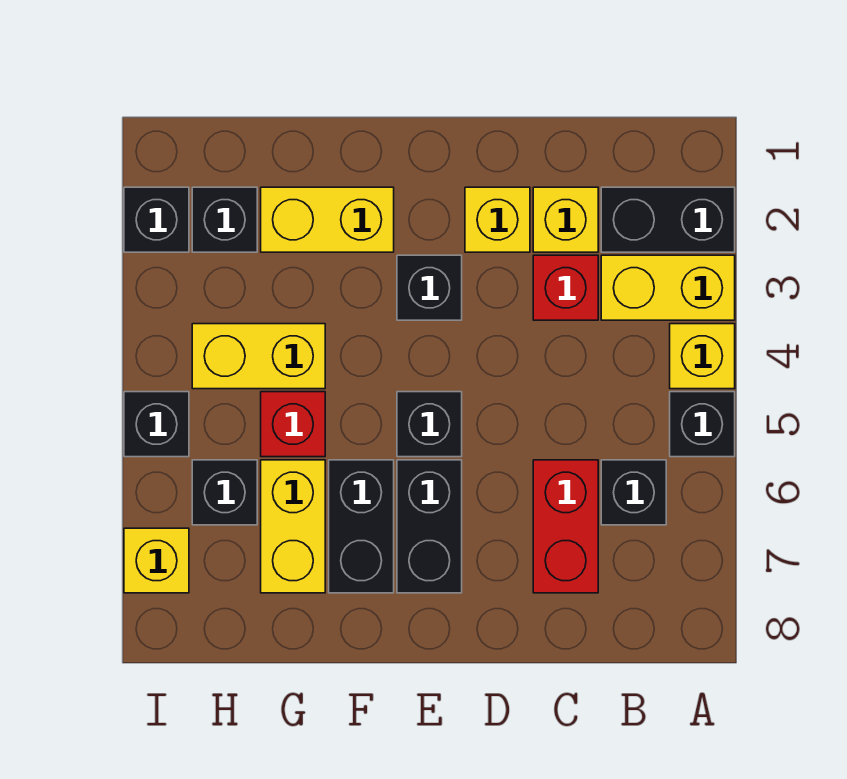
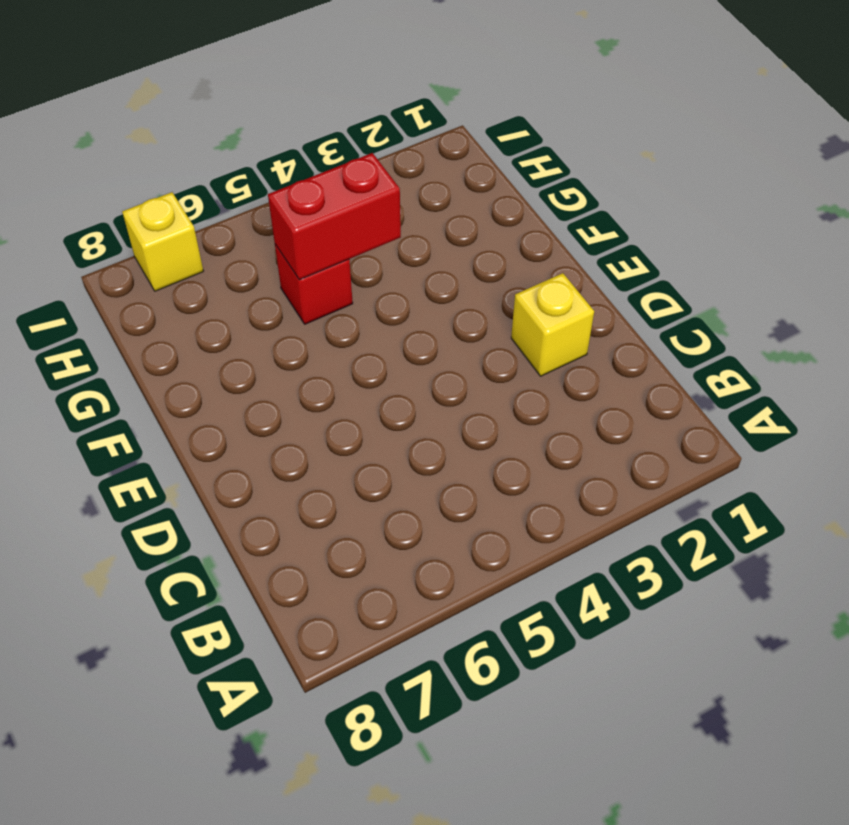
red brick G4:G5 level 2 -> red brick C6:C7 level 1
none -> black brick A2:B2 level 1
none -> yellow brick A3:B3 level 1
none -> yellow brick A4 level 1

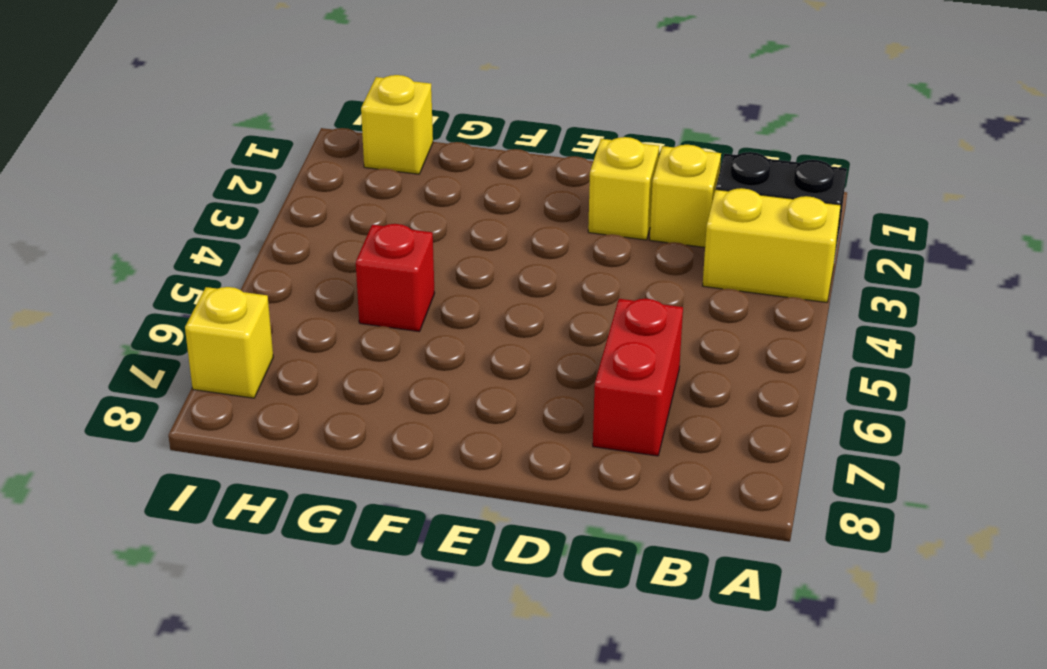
yellow brick H1 level 1 -> yellow brick A4 level 1
none -> black brick A5 level 1
none -> black brick B6 level 1
none -> red brick C3 level 1

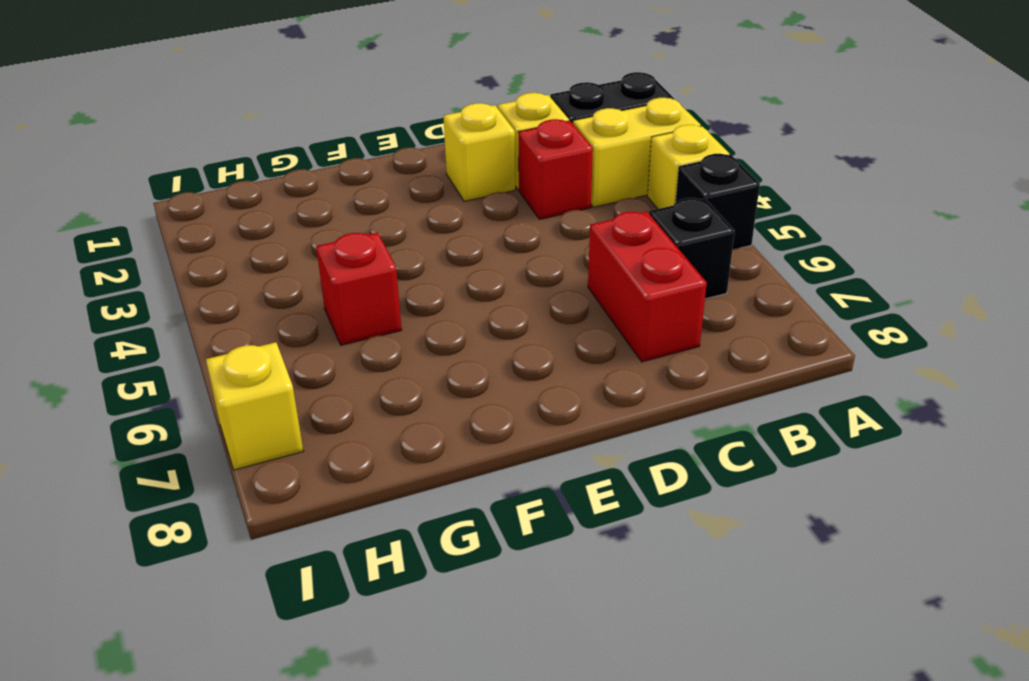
none -> black brick E3 level 1
none -> black brick E5 level 1
none -> black brick E6:E7 level 1

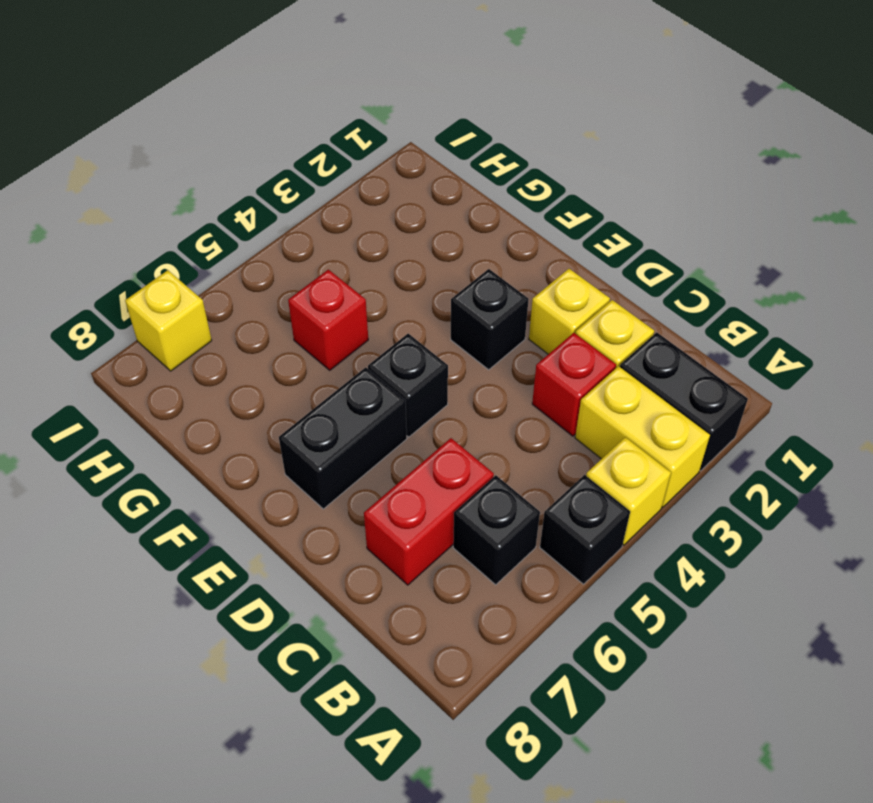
none -> yellow brick F2:G2 level 1
none -> black brick F6:F7 level 1
none -> yellow brick G4:H4 level 1

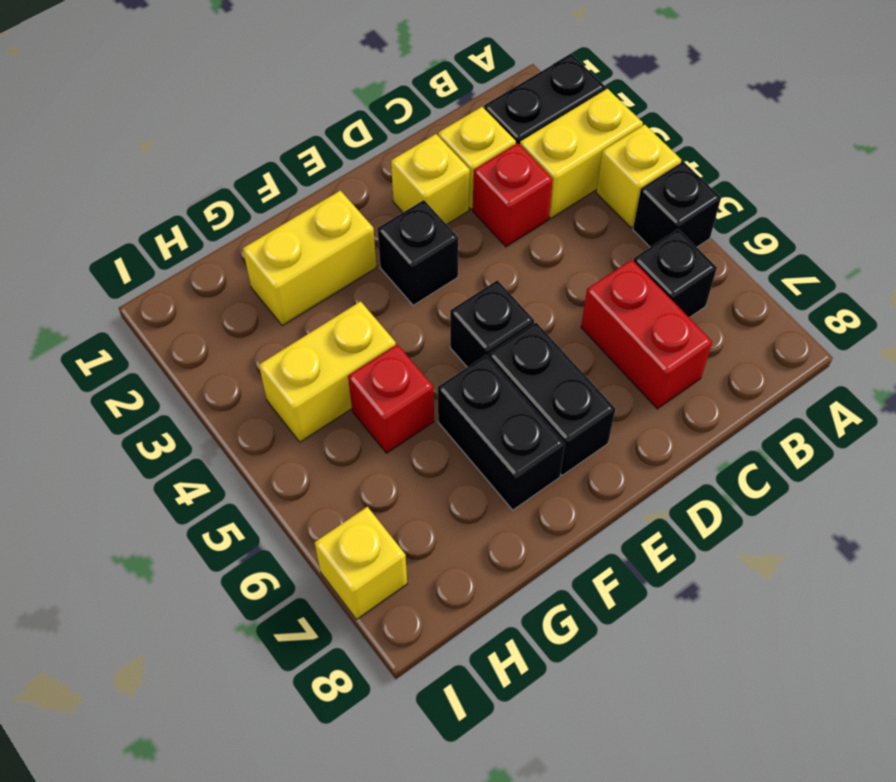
none -> yellow brick G6:G7 level 1
none -> black brick H2 level 1
none -> black brick H6 level 1

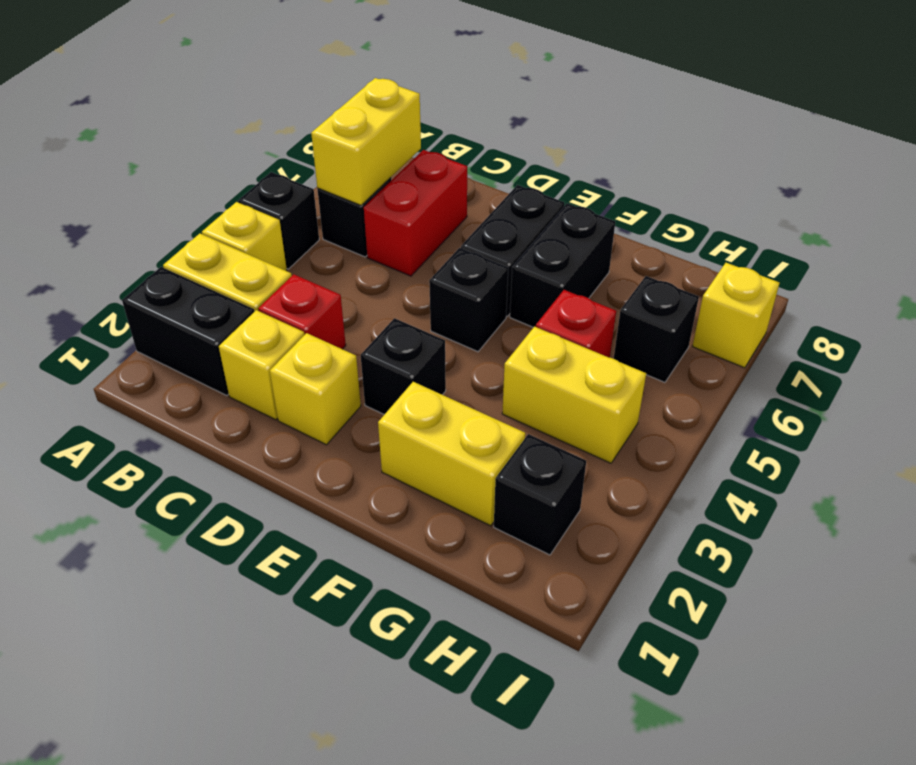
yellow brick B6:B7 level 2 -> yellow brick G6:G7 level 1
none -> black brick I2 level 1
none -> black brick I5 level 1

